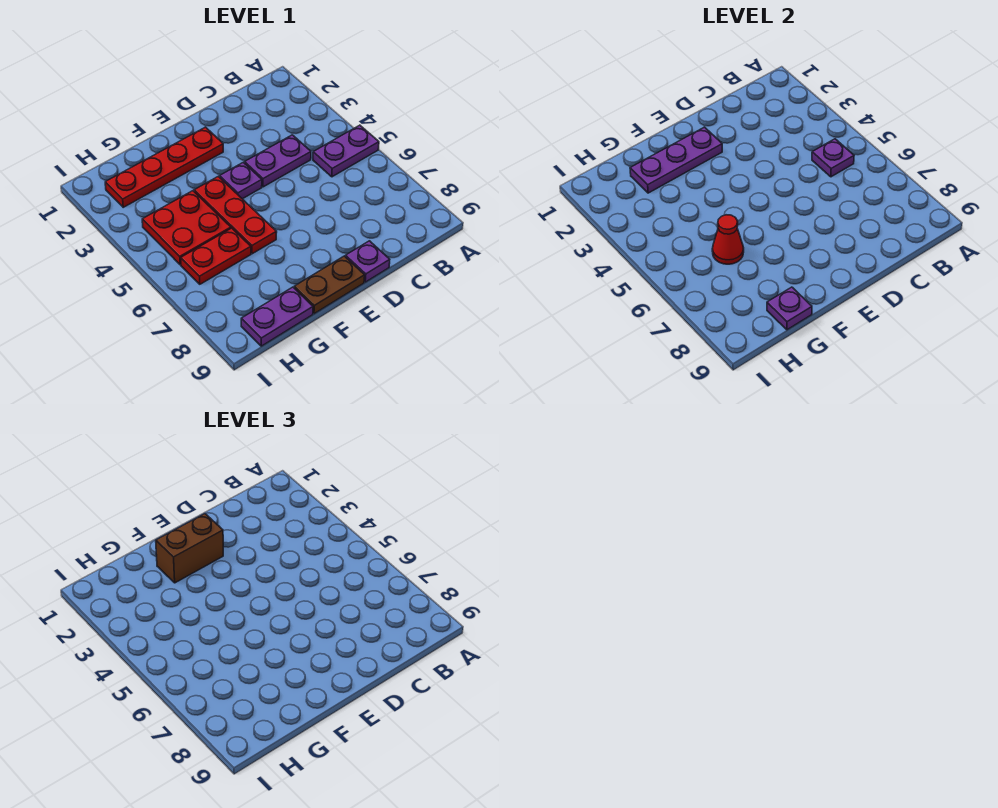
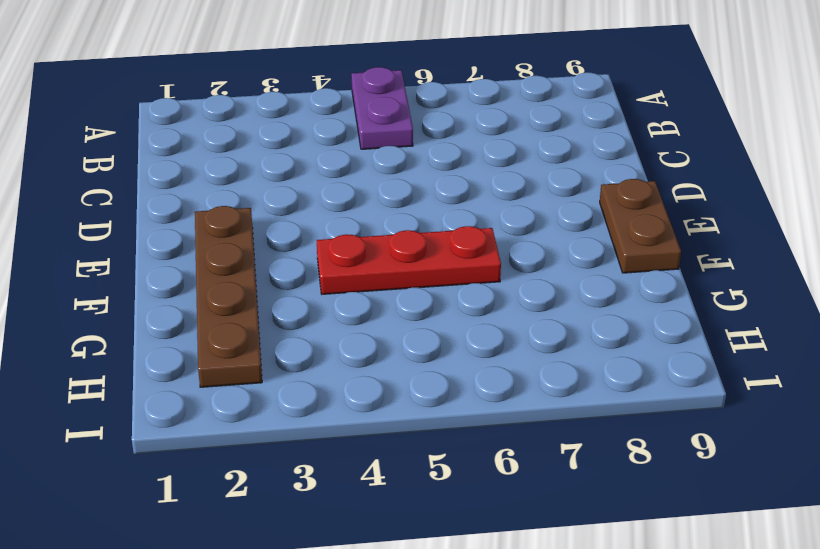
brown plate E2:H2 level 1 -> red plate E2:H2 level 1
none -> purple plate C4:D4 level 1
none -> purple plate D9 level 1
none -> purple plate E4 level 1

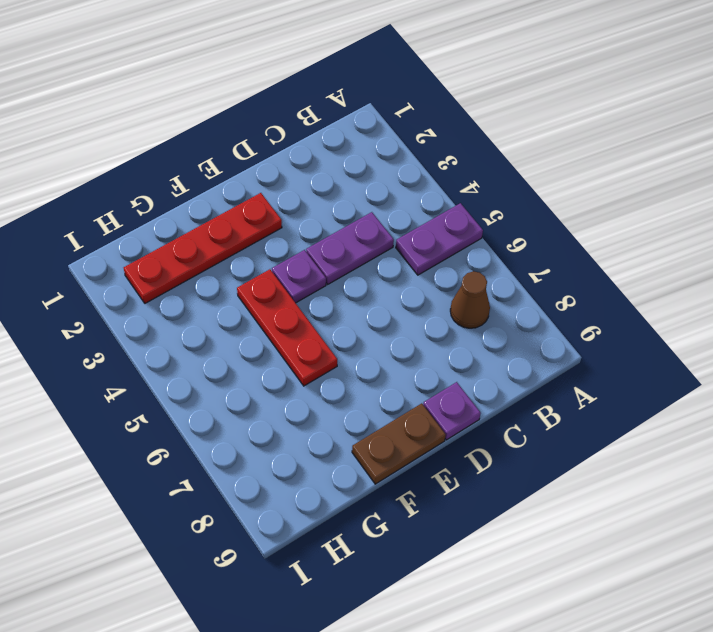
brown cone B7 level 1 -> none
none -> red plate G4:H5 level 1
none -> red plate G6:H6 level 1
none -> purple plate G9:H9 level 1

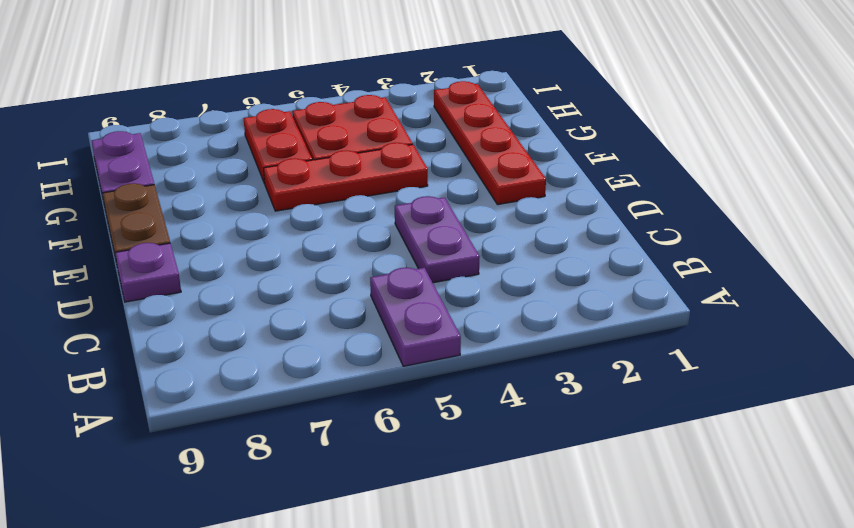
none -> purple plate E4 level 1
none -> purple plate B5 level 2
none -> purple plate E2:G2 level 2

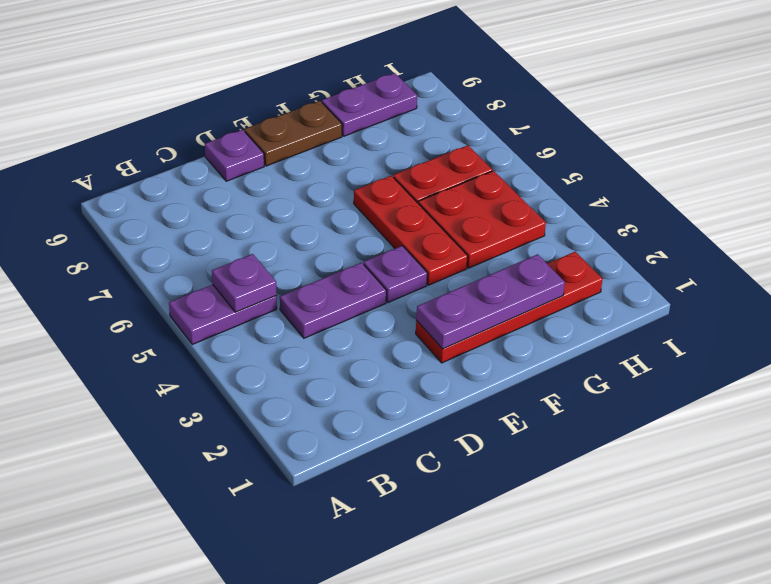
none -> red cone G6 level 2
none -> purple plate G9 level 2
none -> brown brick E2:F2 level 3

